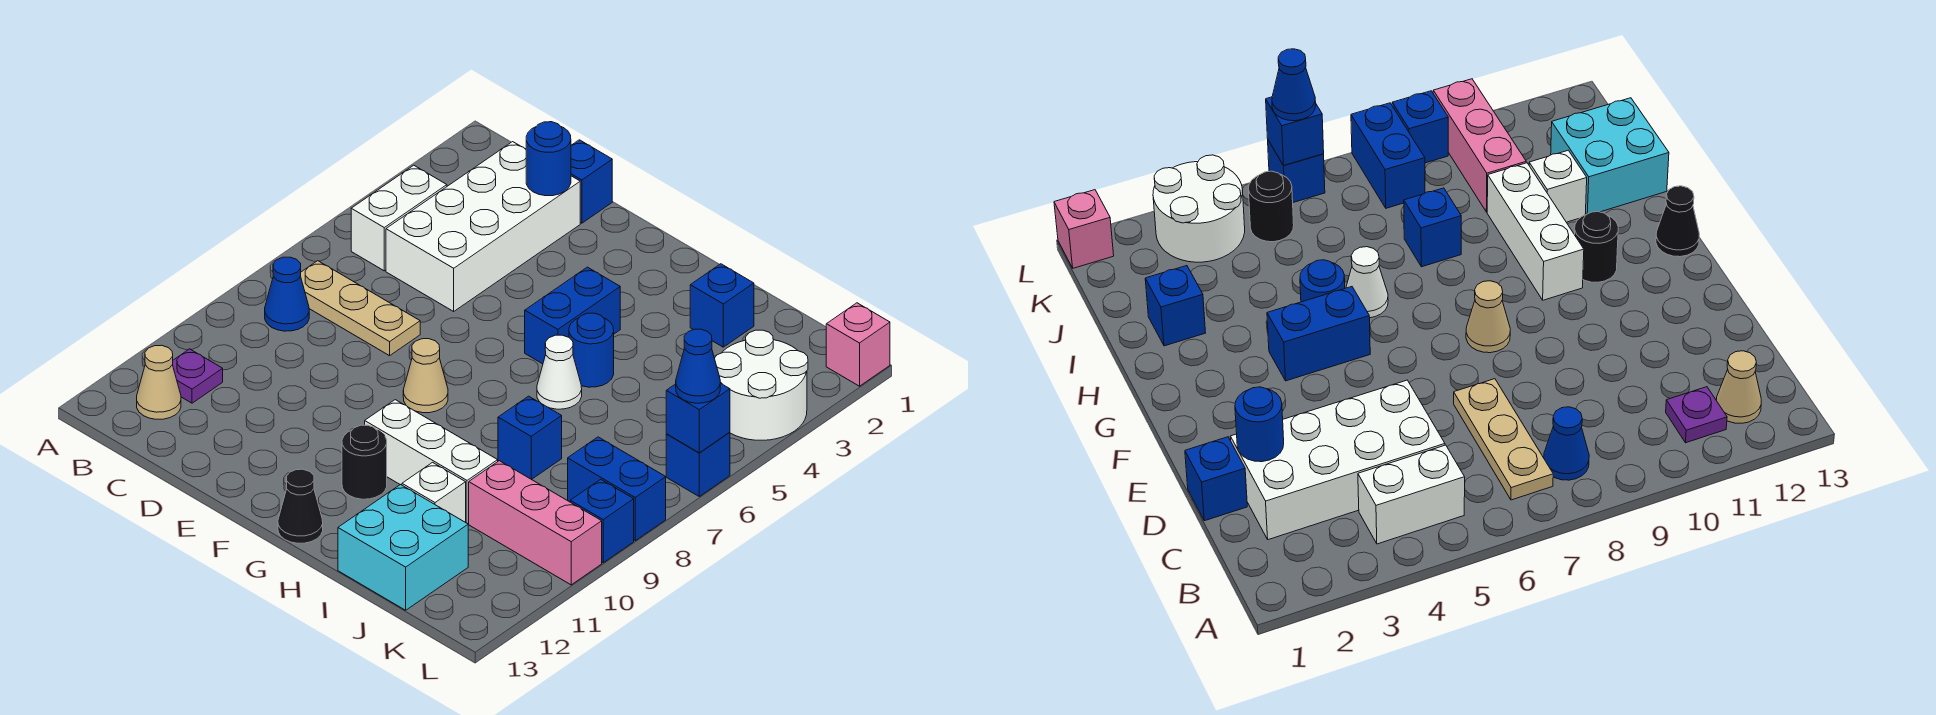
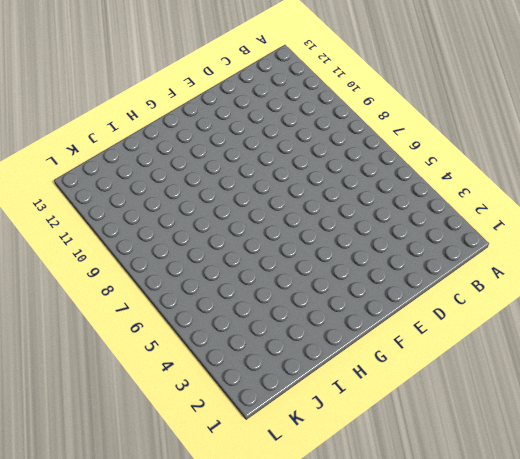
none -> white brick B4:B5 level 1
none -> tan plate B7:D7 level 1
none -> blue cone B8 level 1

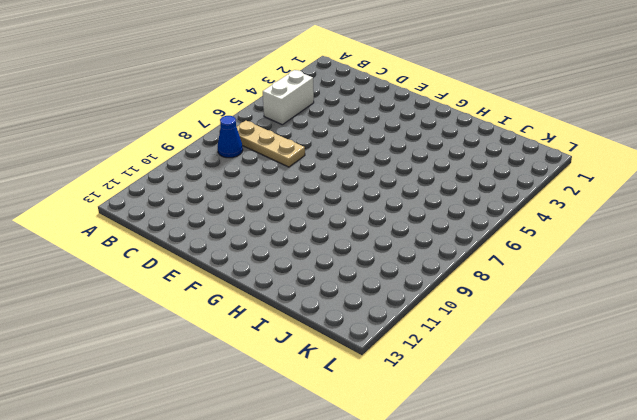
none -> purple plate B11 level 1
none -> tan cone B12 level 1
none -> white brick C2:D5 level 1

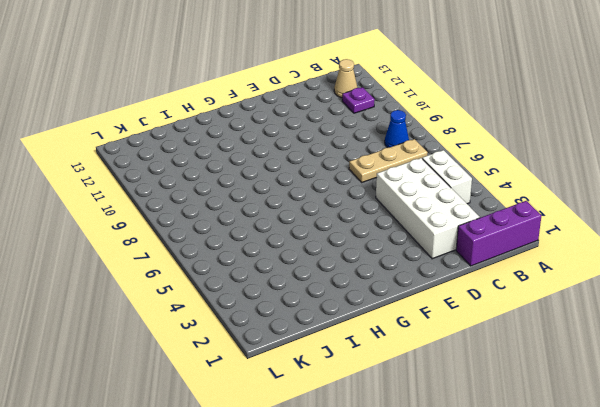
purple brick A1:C1 level 1 -> none
none -> blue brick D1 level 1
none -> tan cone F8 level 1
none -> blue brick G4:G5 level 1

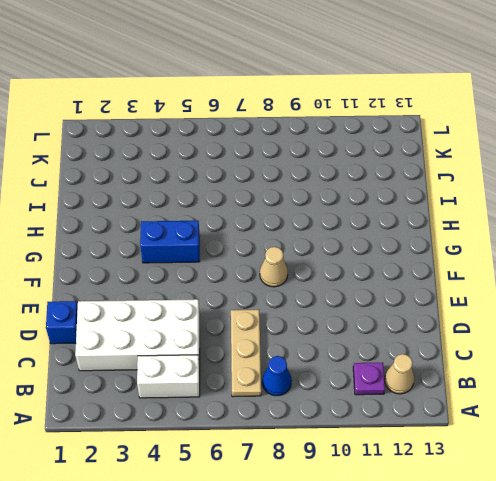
none -> white brick G10:I10 level 1
none -> black round brick G11 level 1
none -> black cone G13 level 1

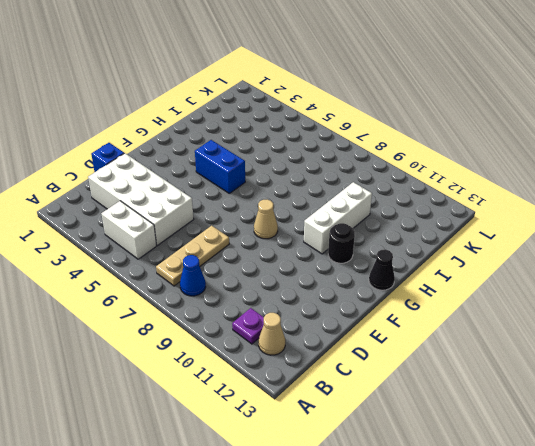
none -> blue round brick H5 level 1
none -> white cone H6 level 1
none -> blue brick I2 level 1

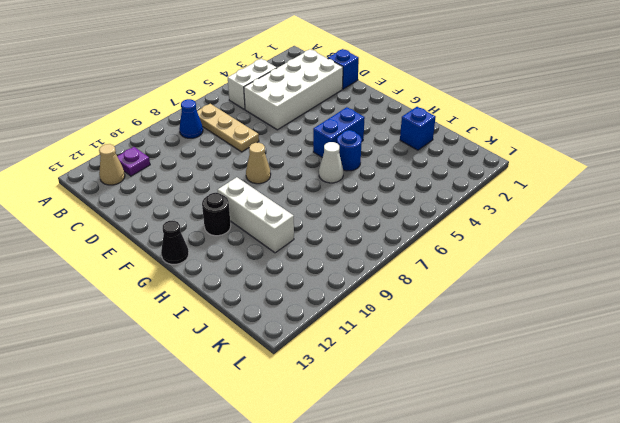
none -> blue brick I8 level 1
none -> white brick I11 level 1
none -> cyan brick I12:J13 level 1

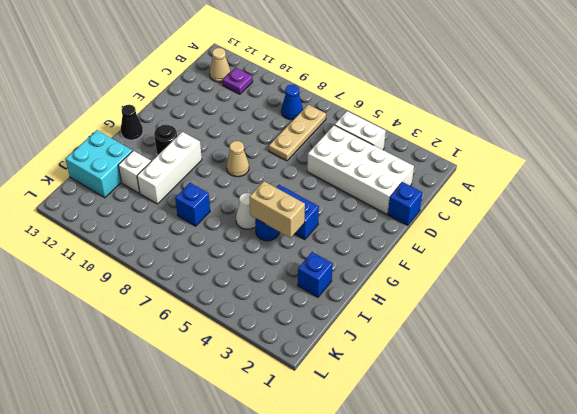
tan brick H4:H5 level 2 -> none
none -> pink brick J10:L10 level 1
none -> white round brick K3:L4 level 1
none -> black round brick K5 level 1

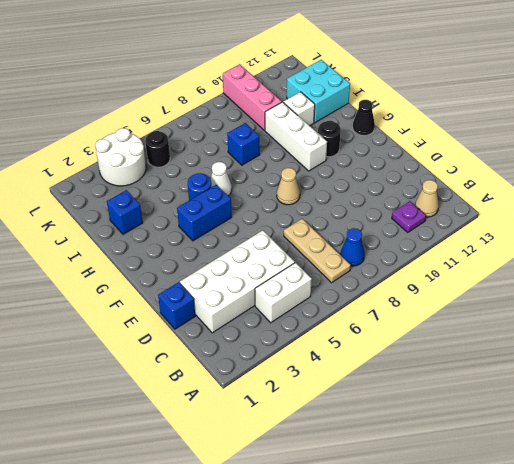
none -> blue brick K8:L8 level 1
none -> pink brick L1 level 1
none -> blue brick L6 level 1

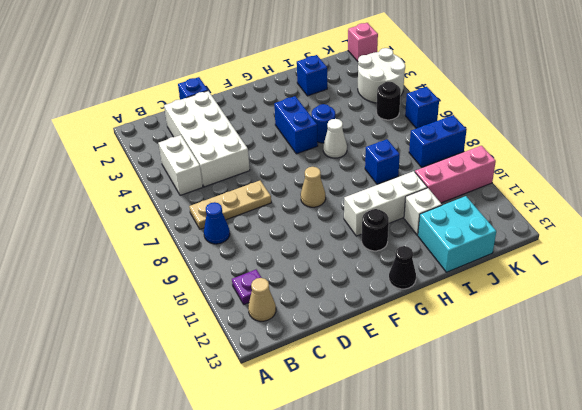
none -> blue brick L9 level 1
none -> blue round brick D2 level 2
none -> blue brick L6 level 2

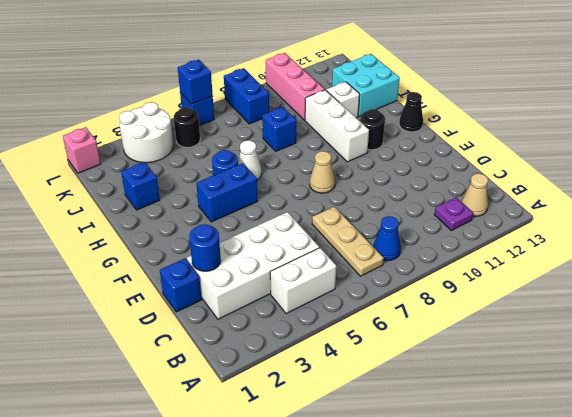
none -> blue brick L9 level 1
none -> blue cone L6 level 3

